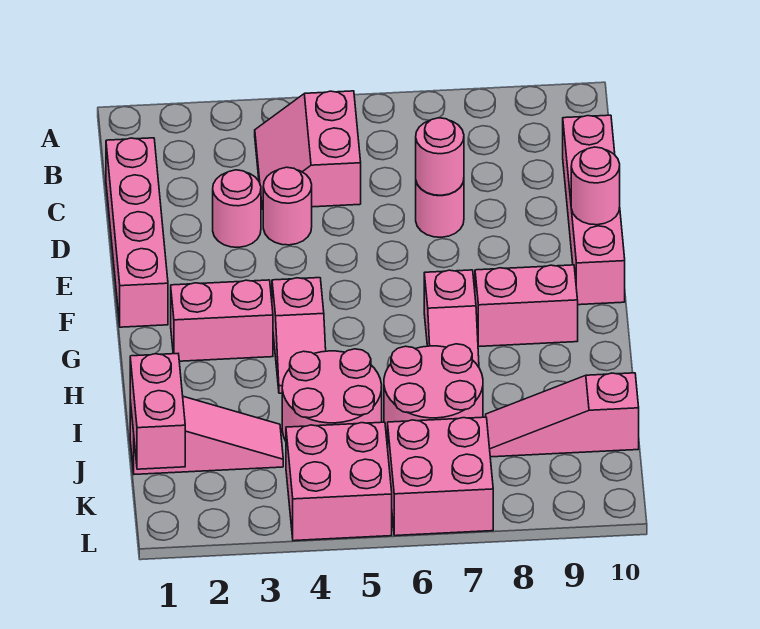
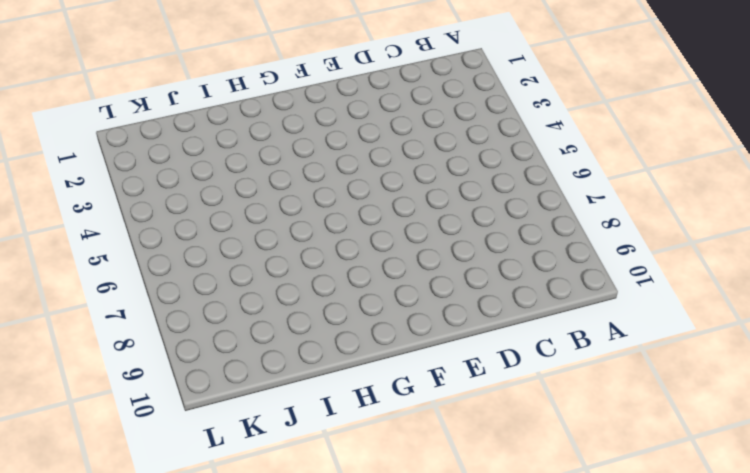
none -> pink slope B4:C5 level 1 top 5
none -> pink brick C1:F1 level 1
none -> pink brick C10:F10 level 1

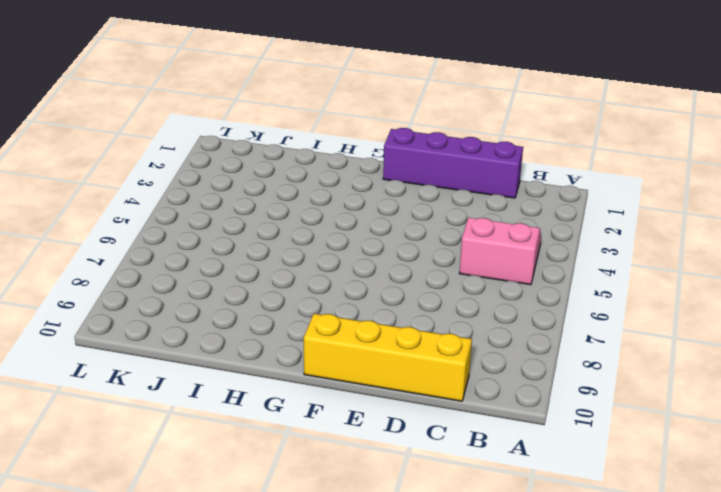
purple brick C1:F1 level 1 -> pink brick C1:F1 level 1
yellow brick C10:F10 level 1 -> pink brick C10:F10 level 1
none -> pink round brick D3 level 1
none -> pink round brick D4 level 1
none -> pink round brick D7 level 1

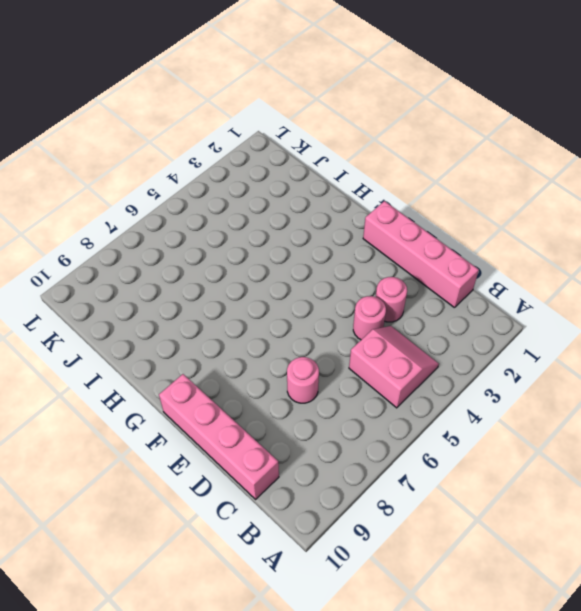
none -> pink brick G2:G3 level 1
none -> pink slope G4:H4 level 1 top G
none -> pink slope G7:H7 level 1 top G

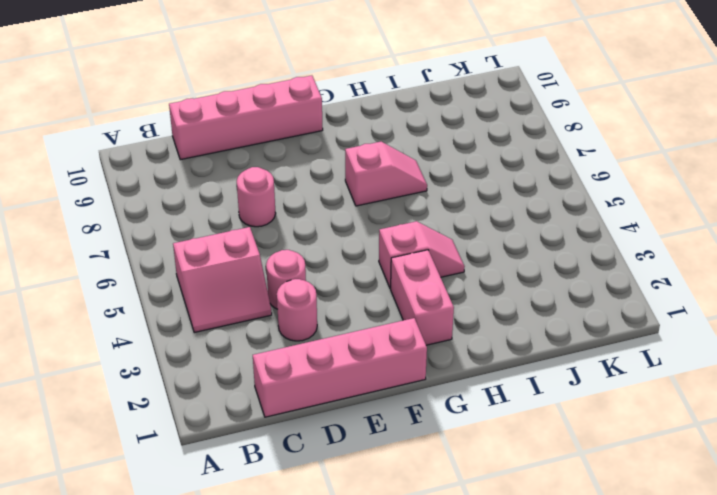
none -> pink brick G8:G9 level 1
none -> pink round brick I4:J5 level 1
none -> pink round brick I6:J7 level 1

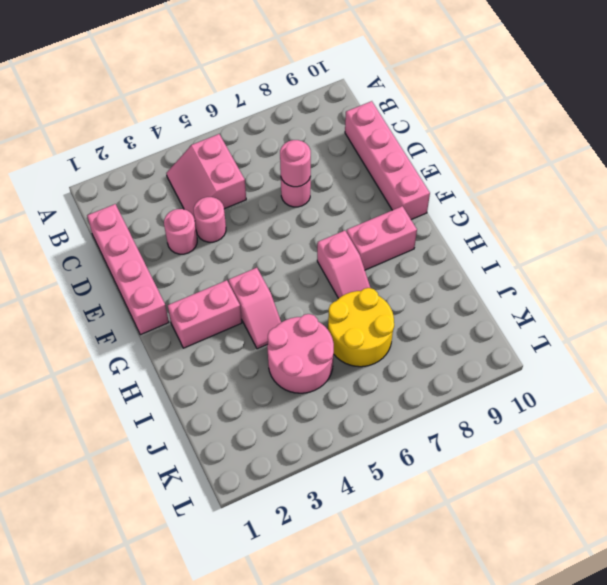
yellow round brick I6:J7 level 1 -> pink round brick I6:J7 level 1
none -> pink slope J1:J3 level 1 top 1
none -> pink slope J8:J10 level 1 top 10
none -> pink brick K4:L5 level 1

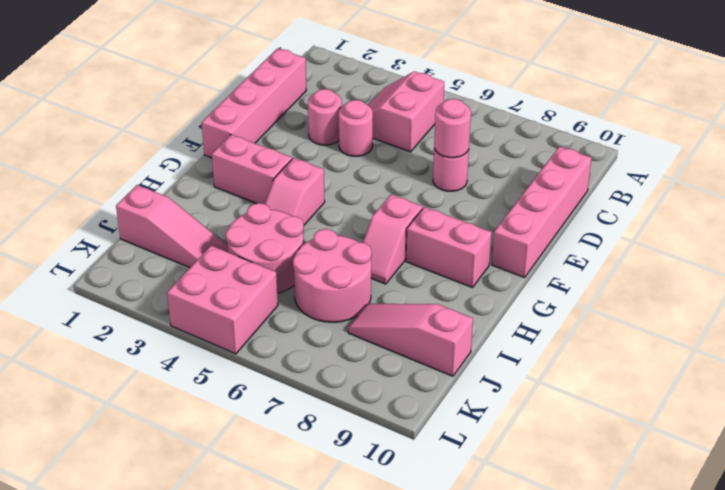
none -> pink brick K6:L7 level 1
none -> pink round brick E10 level 2
none -> pink brick J1:K1 level 2

